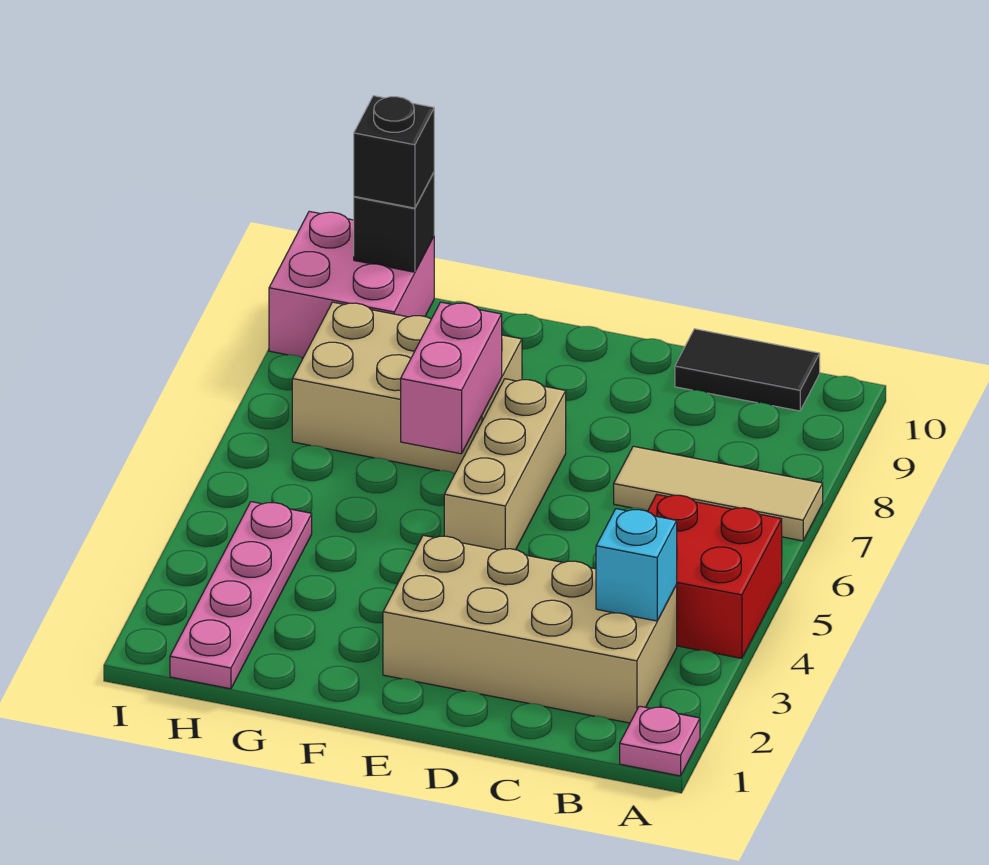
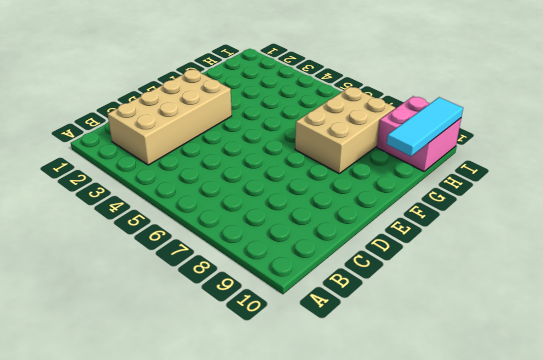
cyan tile G10:I10 level 2 -> black brick H10 level 2
none -> pink plate A1 level 1
none -> red brick A4:B5 level 1
none -> tan tile A7:C7 level 1

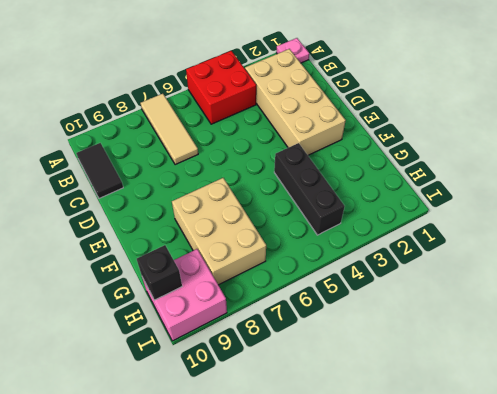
black brick F4:H4 level 1 -> pink plate H1:H4 level 1
none -> tan brick E5:E7 level 1
none -> cyan brick B3 level 2
none -> pink brick F6:F7 level 2

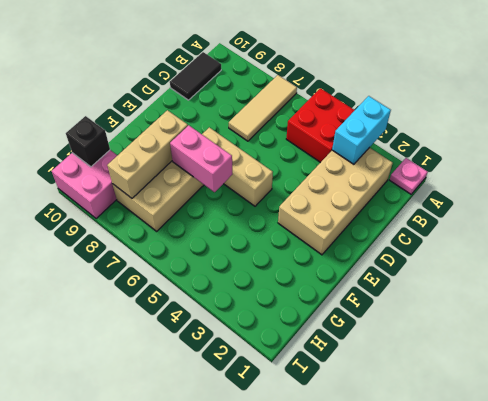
cyan brick A3:B3 level 2 -> cyan brick B3 level 2
tan brick F8:H8 level 2 -> none
none -> pink plate H1:H4 level 1
none -> black brick H10 level 3

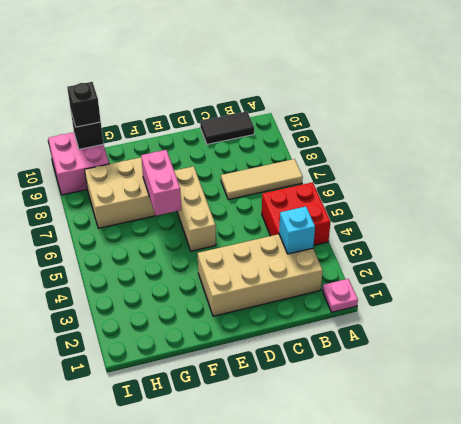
none -> pink plate H1:H4 level 1

